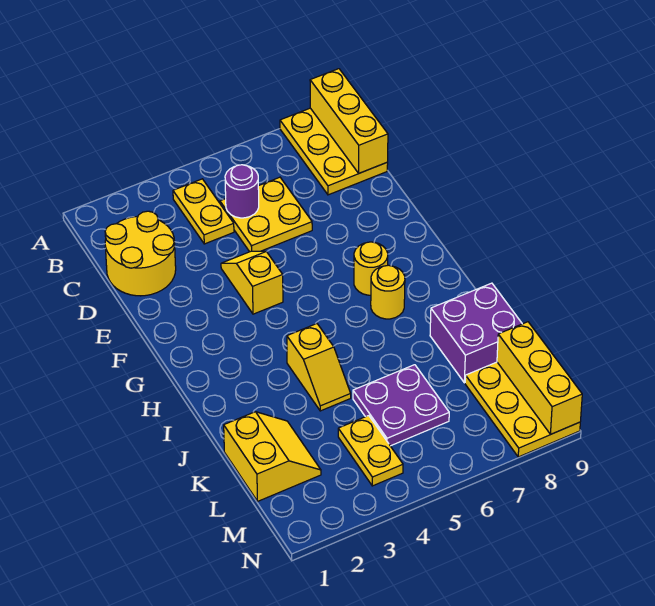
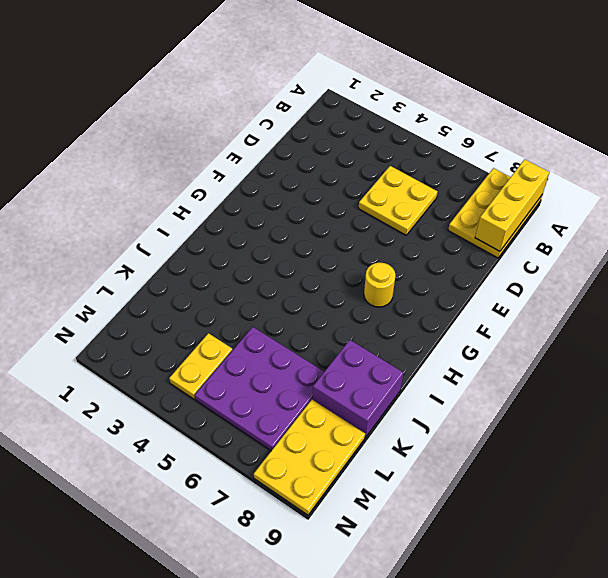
purple plate K5:M7 level 1 -> purple plate K5:L6 level 1
none -> yellow plate B4:C4 level 1
none -> yellow round brick C1:D2 level 1
none -> yellow slope E4:F4 level 1 top F

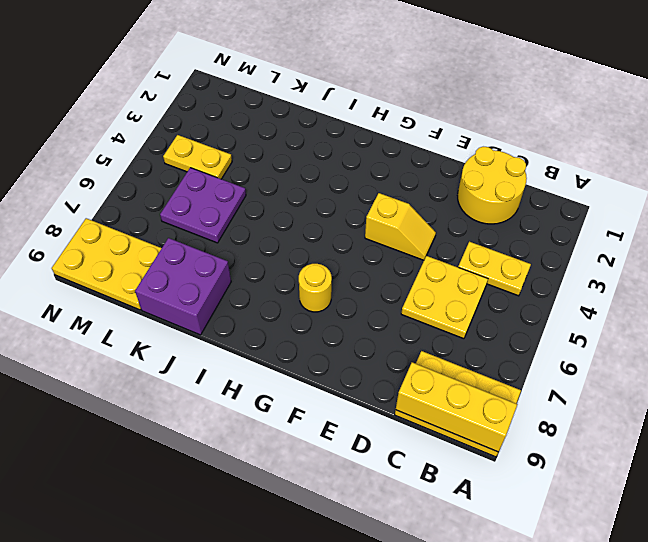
none -> yellow round brick H7 level 1
none -> yellow slope I4:J4 level 1 top I
none -> yellow slope K1:L2 level 1 top 1

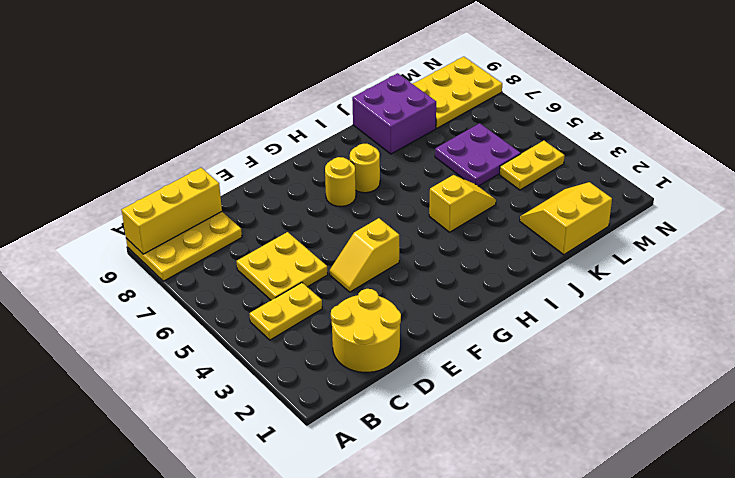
none -> purple round brick C5 level 2
none -> yellow brick L9:N9 level 2

